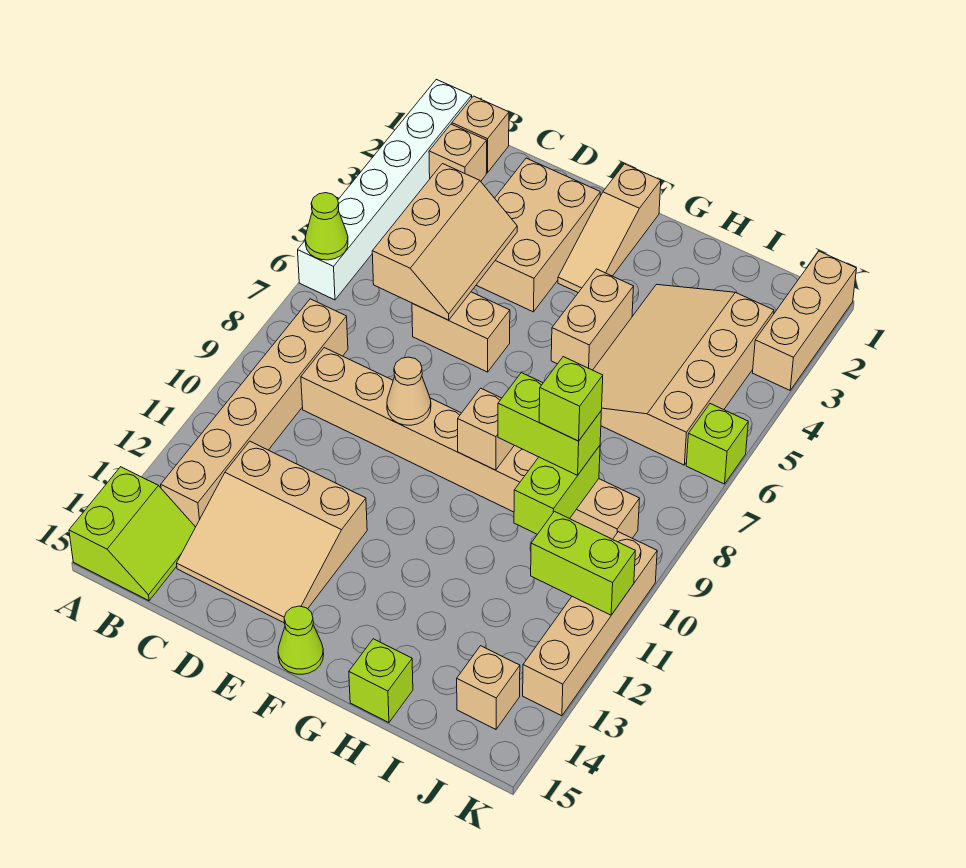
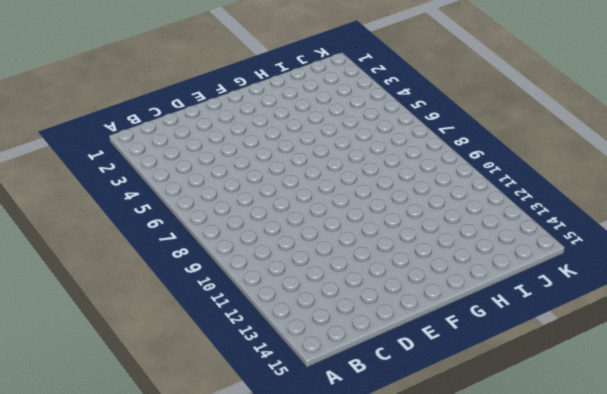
none -> white brick A1:A6 level 1
none -> lime slope A14:B15 level 1 top A
none -> tan brick B1 level 1

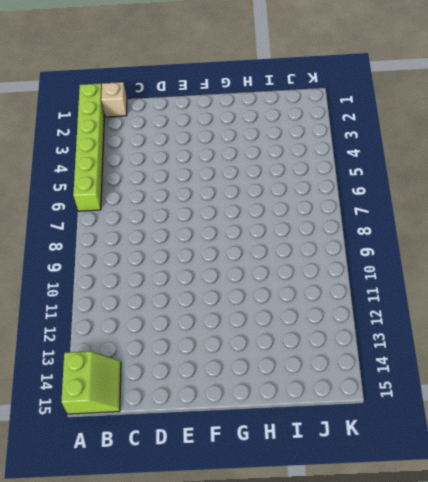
lime brick A1:A6 level 1 -> white brick A1:A6 level 1
none -> tan brick B2 level 1
none -> tan brick B8:B13 level 1
none -> tan brick C9:J9 level 1

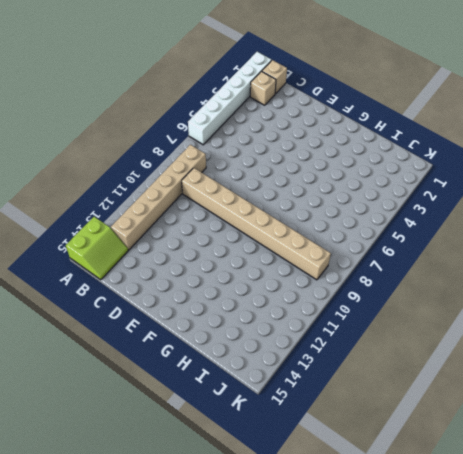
none -> tan slope C12:E14 level 1 top 12
none -> tan brick D2:E4 level 1
none -> tan brick D6:E6 level 1

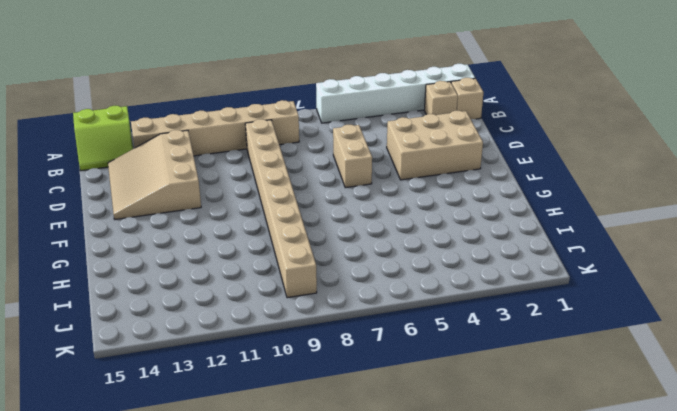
none -> tan slope F1:F3 level 1 top 1
none -> lime cone F15 level 1
none -> tan brick G4:G5 level 1

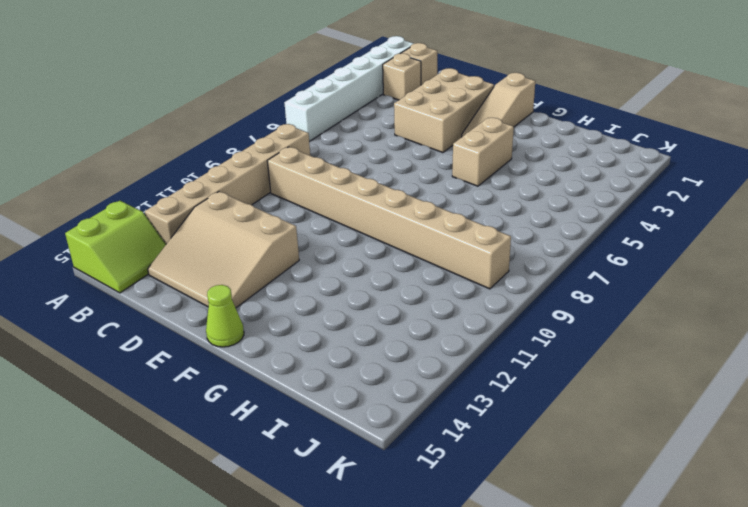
none -> tan brick D6:E6 level 1
none -> tan slope H3:J6 level 1 top J
none -> lime brick H15 level 1

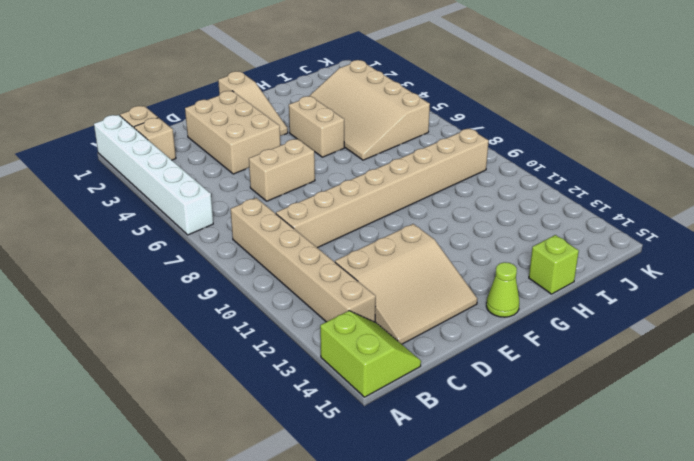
none -> tan brick J14 level 1
none -> tan brick K1:K3 level 1
none -> lime brick K6 level 1

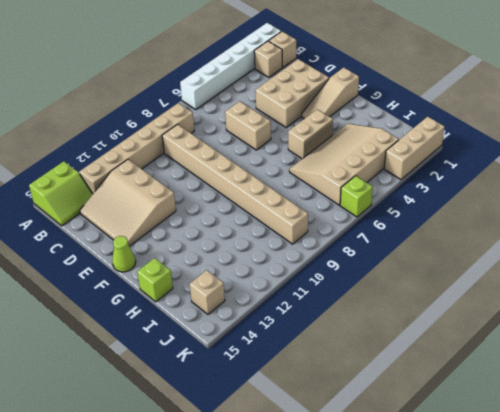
none -> tan brick K10:K13 level 1
none -> lime cone A6 level 2
none -> tan slope C4:D6 level 2 top C

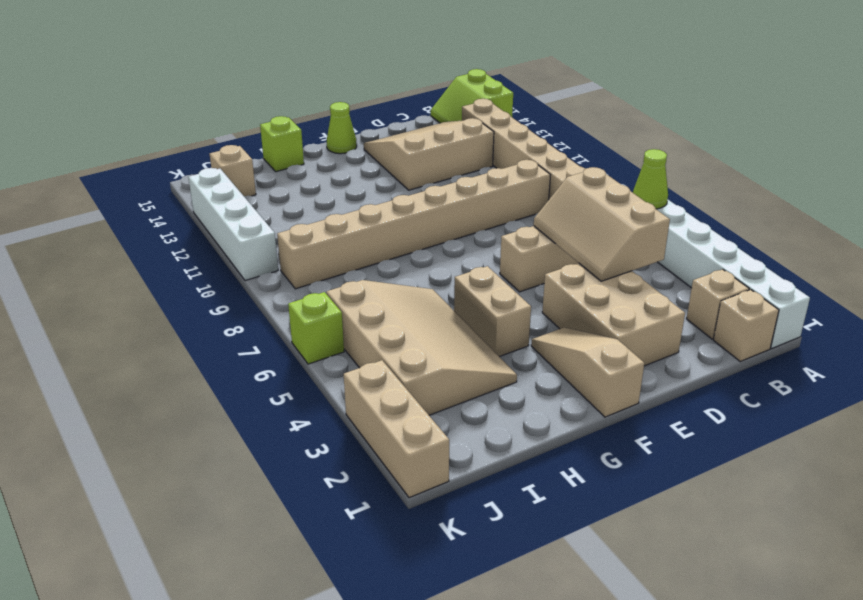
white brick K10:K13 level 1 -> tan brick K10:K13 level 1
none -> tan cone E9 level 2
none -> tan brick G9 level 2
none -> lime brick I9:I10 level 2

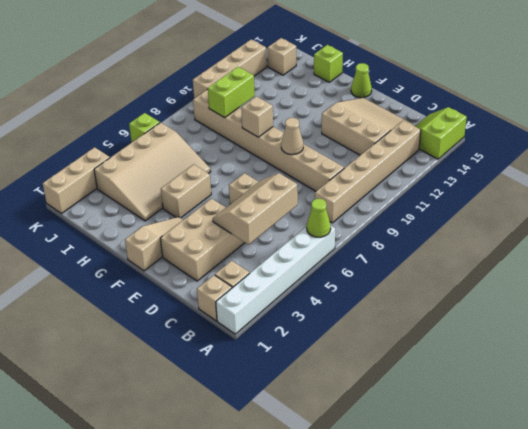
none -> lime brick J11:K11 level 2
none -> lime brick H9:I9 level 3
none -> lime brick I9 level 4

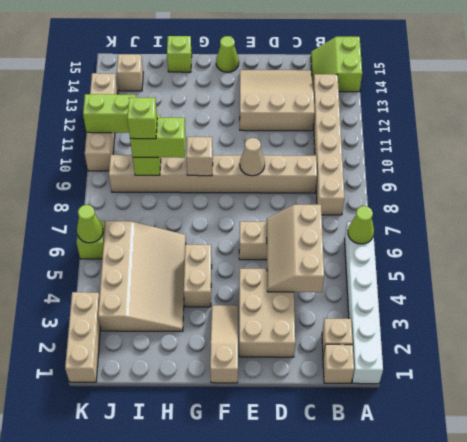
lime cone K6 level 2 -> none

